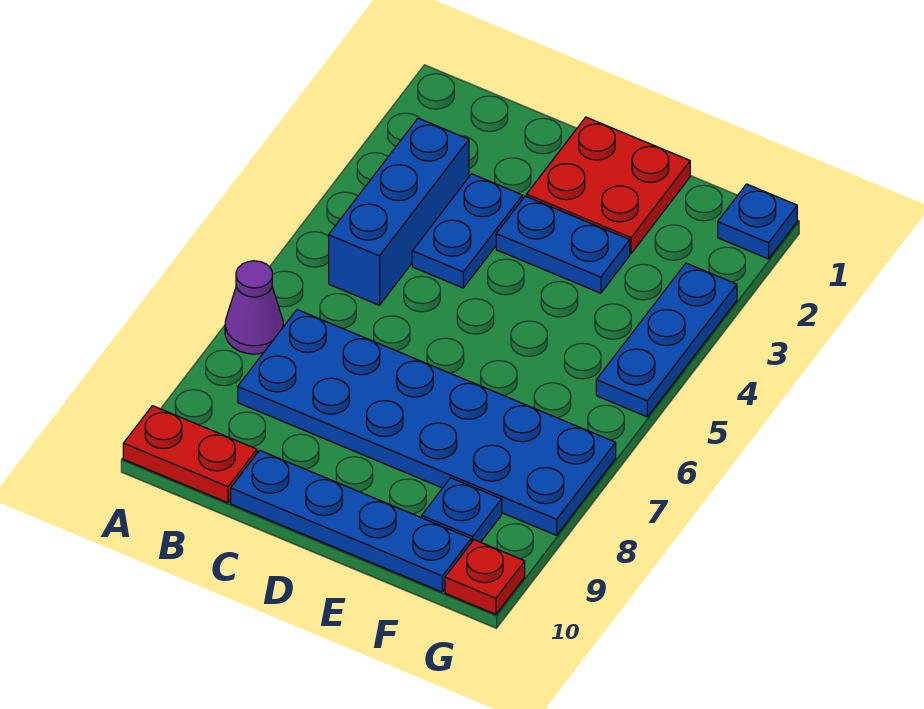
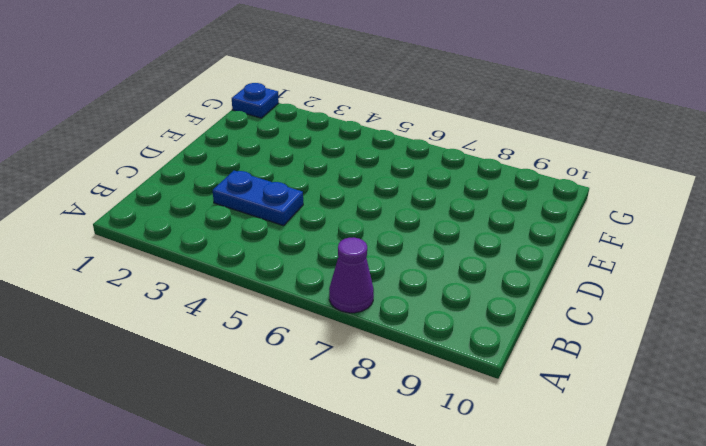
none -> red plate A10:B10 level 1
none -> blue brick B3:B5 level 1
none -> blue plate B7:G8 level 1

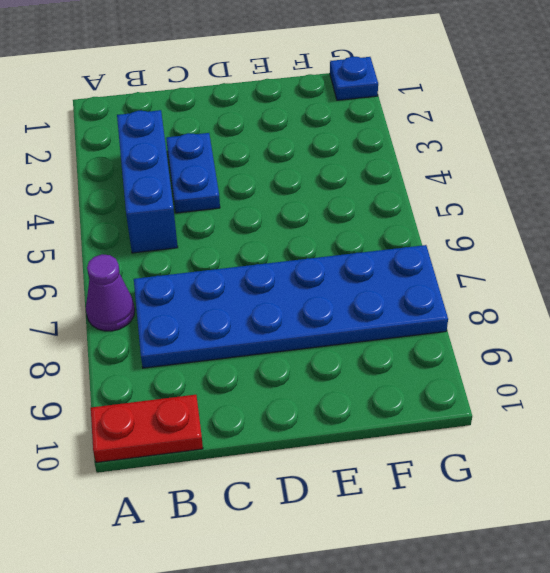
none -> blue plate C10:F10 level 1
none -> red plate D1:E2 level 1
none -> blue plate D3:E3 level 1

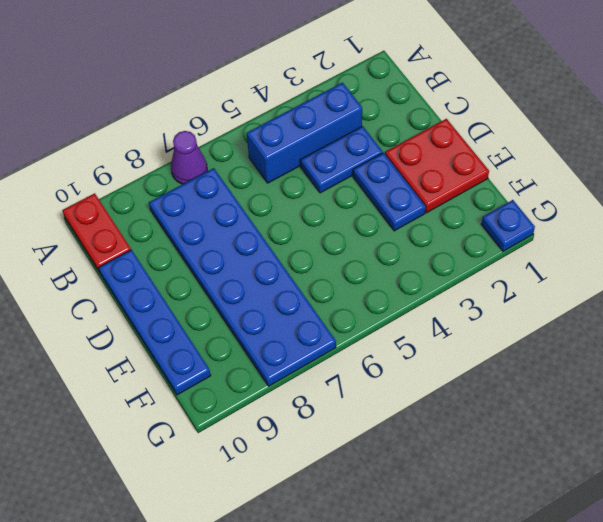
none -> blue plate F9 level 1
none -> blue plate G3:G5 level 1
none -> red plate G10 level 1

